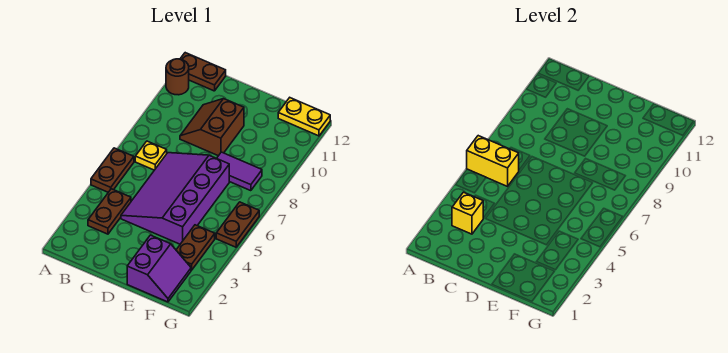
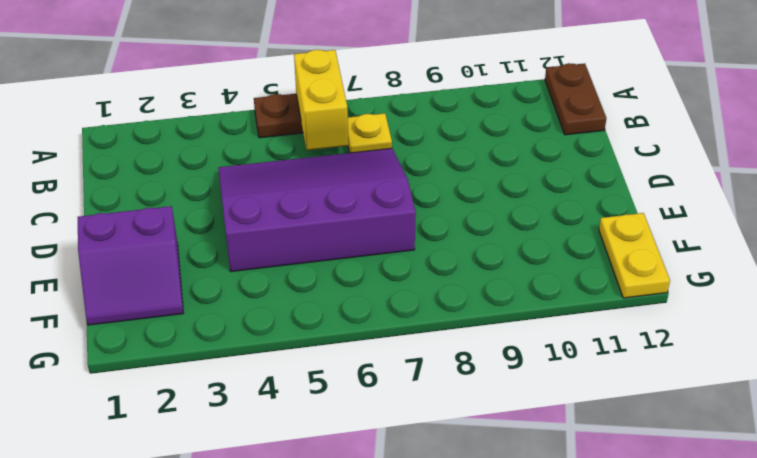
none -> brown round brick A11 level 1
none -> brown plate B3:B4 level 1
none -> brown slope C9:D10 level 1 top D

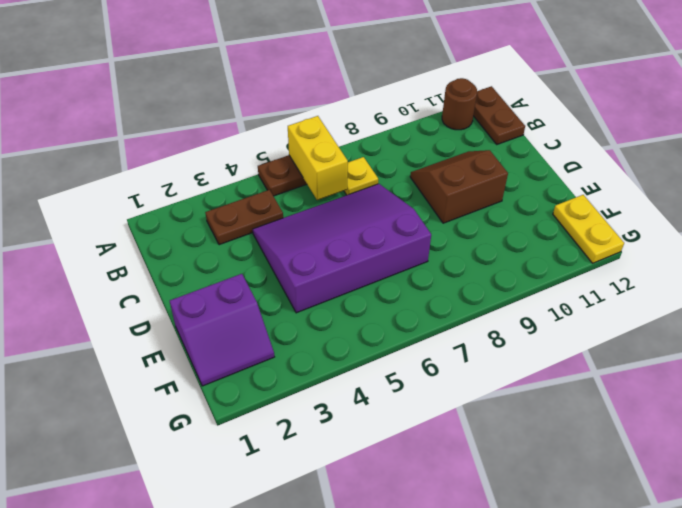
none -> purple tile E8:F8 level 1
none -> brown plate F3:F4 level 1
none -> brown plate G5:G6 level 1

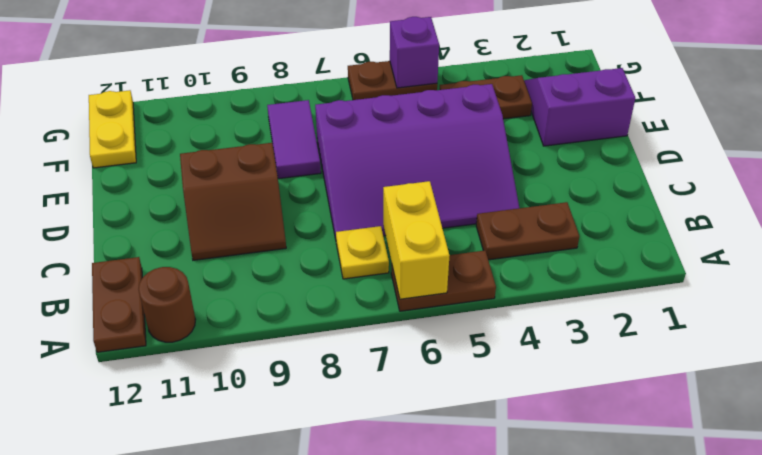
purple brick G5 level 2 -> none
none -> yellow brick B3 level 2

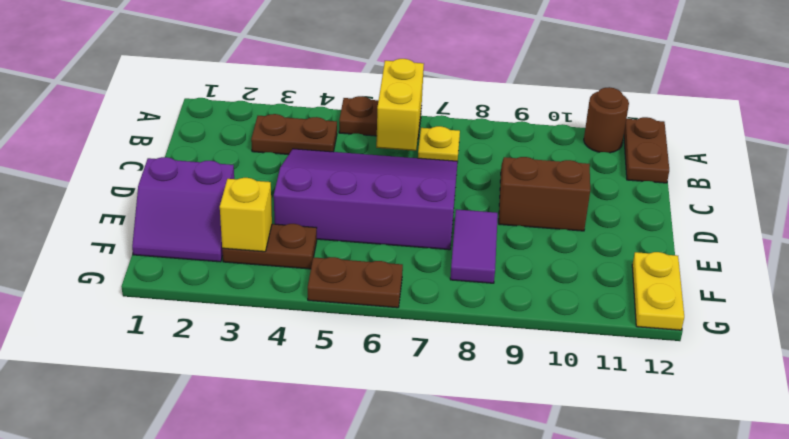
yellow brick F3 level 2 -> yellow brick B3 level 2

